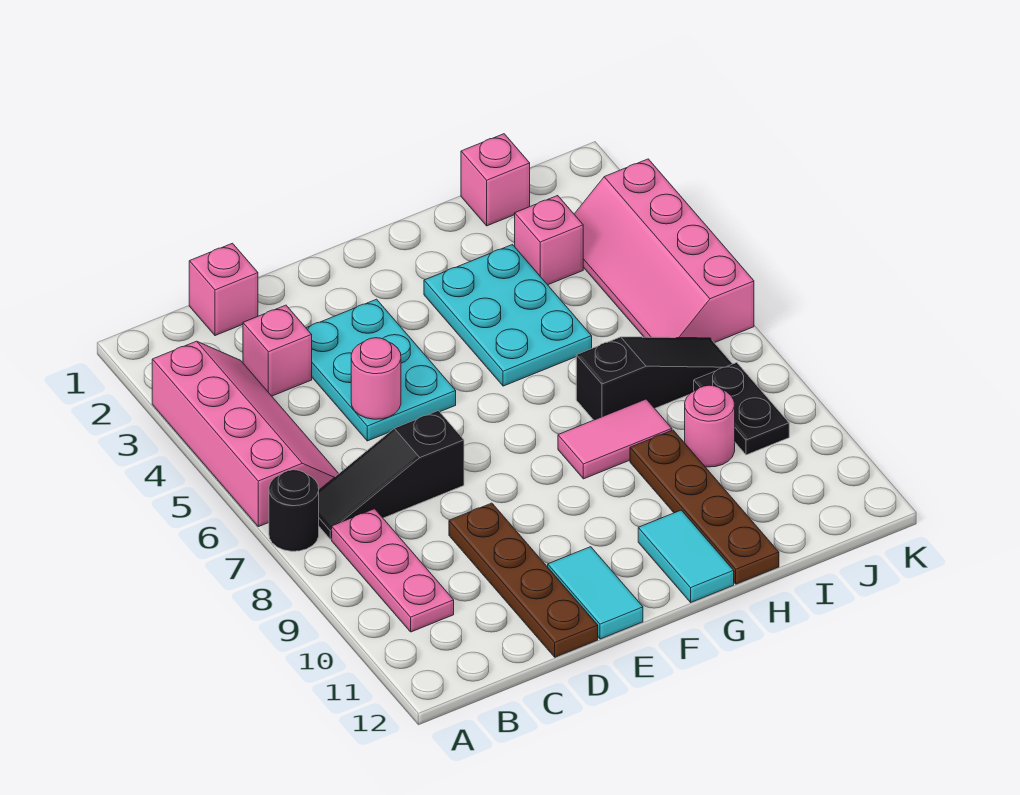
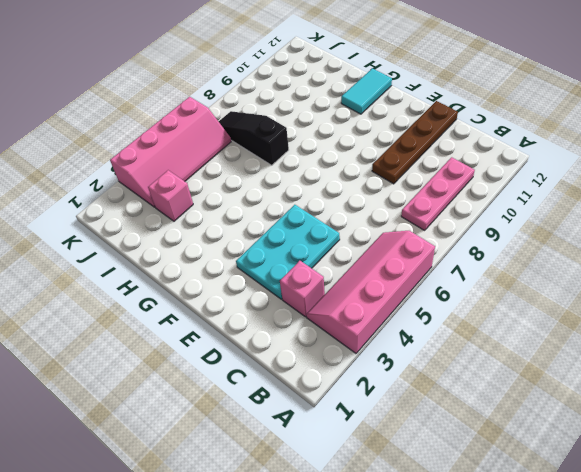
none -> black round brick A7 level 1
none -> black slope B7:D7 level 1 top D
none -> pink brick C1 level 1

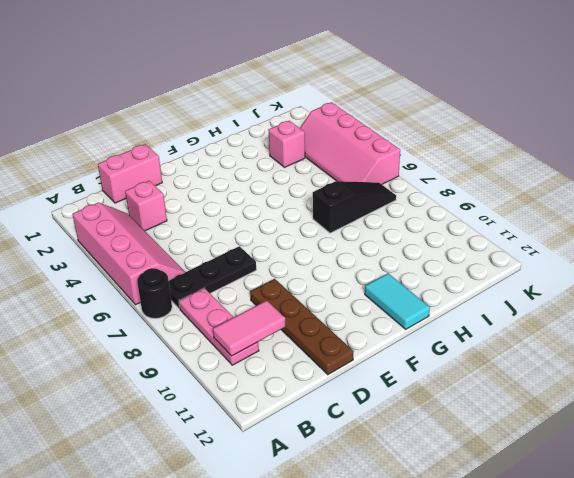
black plate B7:D7 level 1 -> black slope B7:D7 level 1 top D
pink tile B10:C10 level 2 -> pink tile G8:H8 level 1
pink brick C1:D1 level 1 -> pink brick C1 level 1
none -> cyan plate D3:E5 level 1
none -> cyan tile E11:E12 level 1
none -> cyan plate G3:H5 level 1

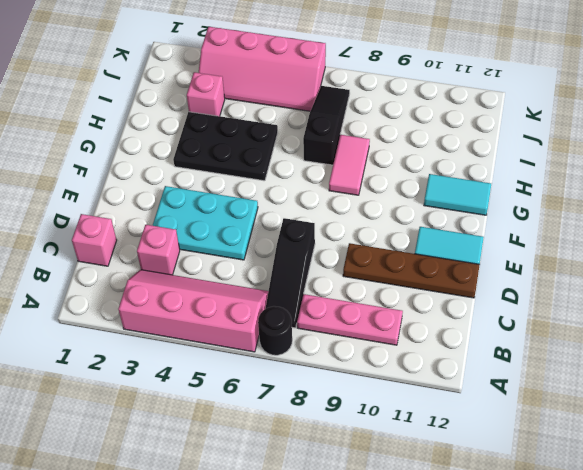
black plate G3:H5 level 1 -> cyan plate G3:H5 level 1
none -> brown plate H9:H12 level 1
none -> pink brick I1 level 1
none -> pink round brick I9 level 1

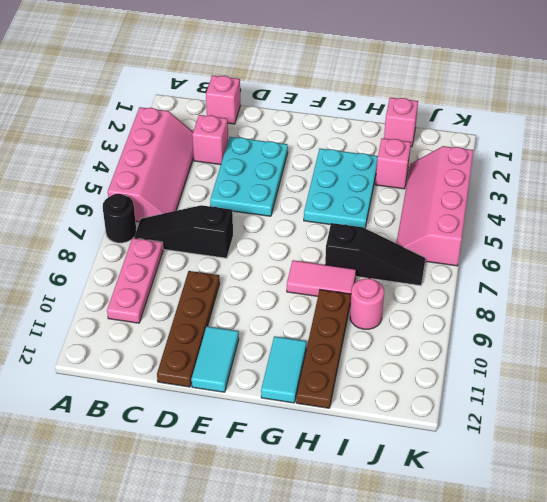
none -> black plate J8:J9 level 1
none -> pink round brick D5 level 2

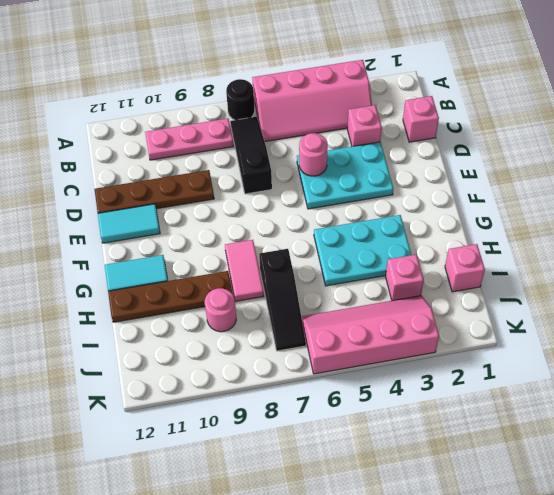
none -> black plate J8:J9 level 1

